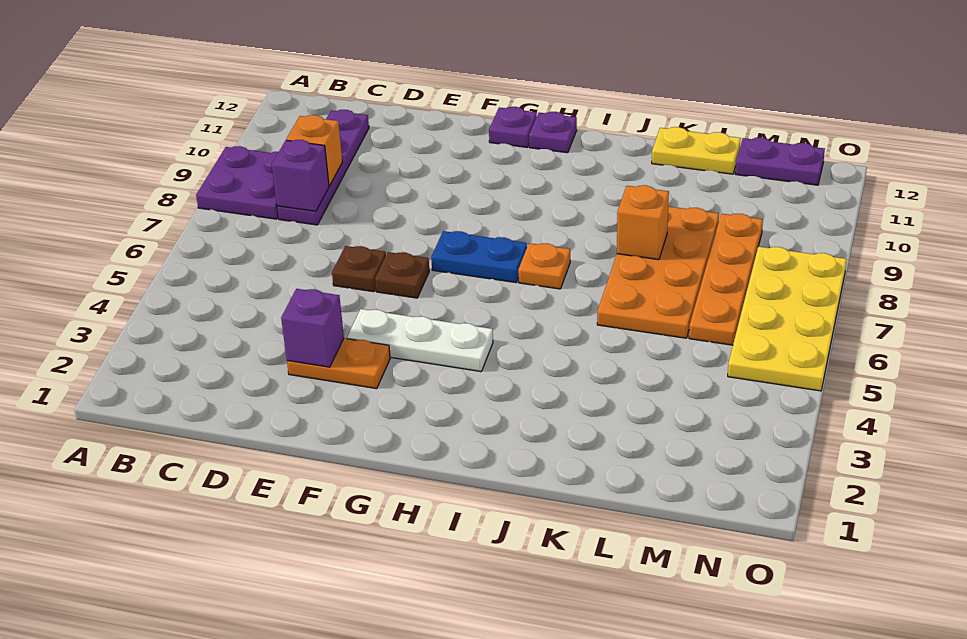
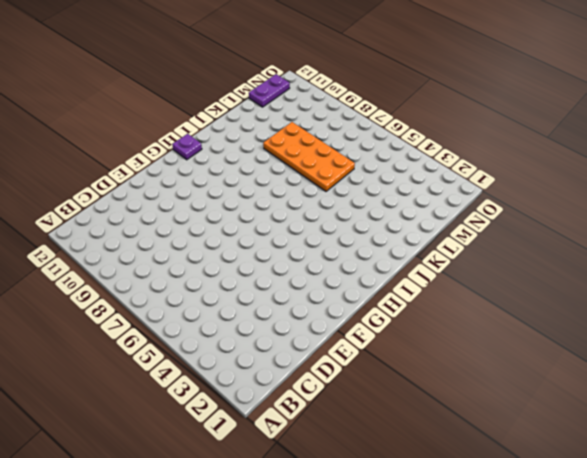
none -> purple plate A8:B9 level 1
none -> purple plate C8:C11 level 1
none -> orange plate E3:F3 level 1

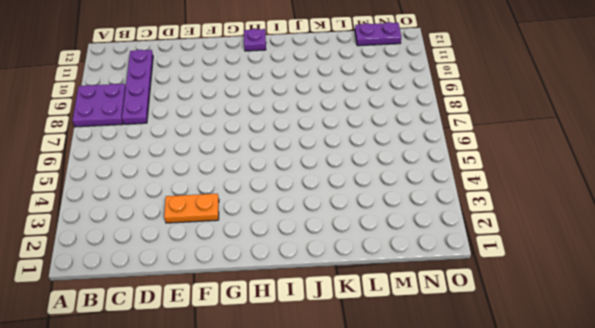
none -> brown plate E6 level 1
none -> white plate F4:H4 level 1
none -> brown plate F6 level 1

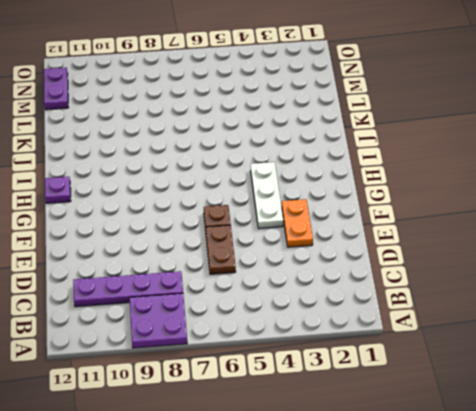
brown plate D6:E6 level 1 -> brown plate E6 level 1
none -> blue plate G7:H7 level 1
none -> purple plate G12 level 1
none -> orange plate I7 level 1

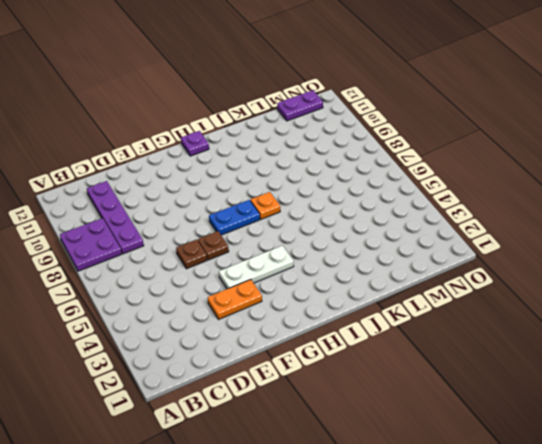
none -> purple plate G12 level 1
none -> orange plate K6:L9 level 1
none -> yellow plate K12:L12 level 1

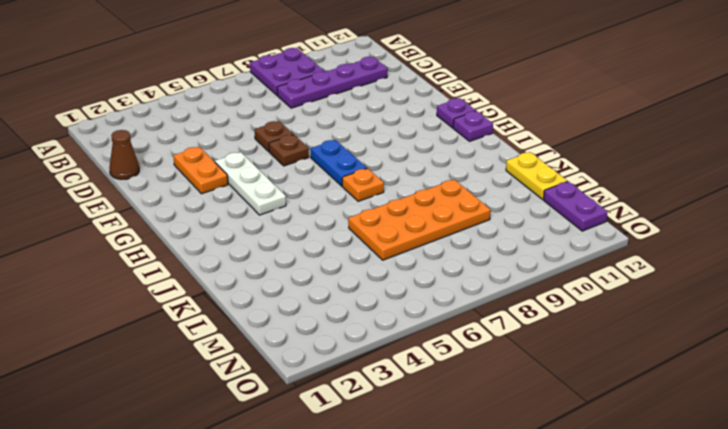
brown cone D1 level 1 -> none
none -> orange plate M6:M9 level 1
none -> yellow plate N5:O8 level 1
none -> purple brick C8 level 2

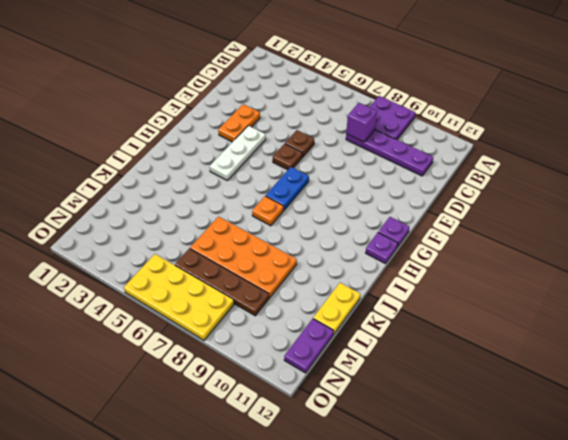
brown plate M6:M9 level 1 -> orange plate M6:M9 level 1
none -> orange brick C9 level 2
none -> purple brick E3 level 2
none -> orange brick K8 level 2

